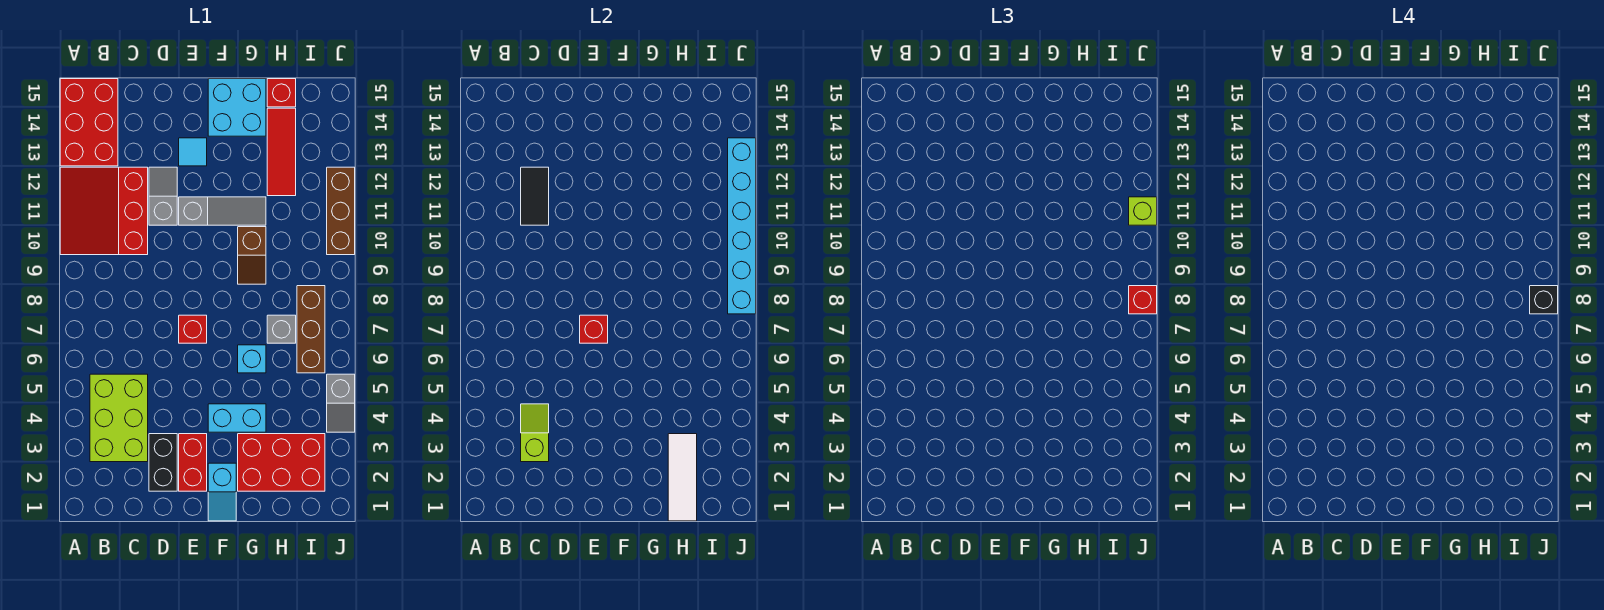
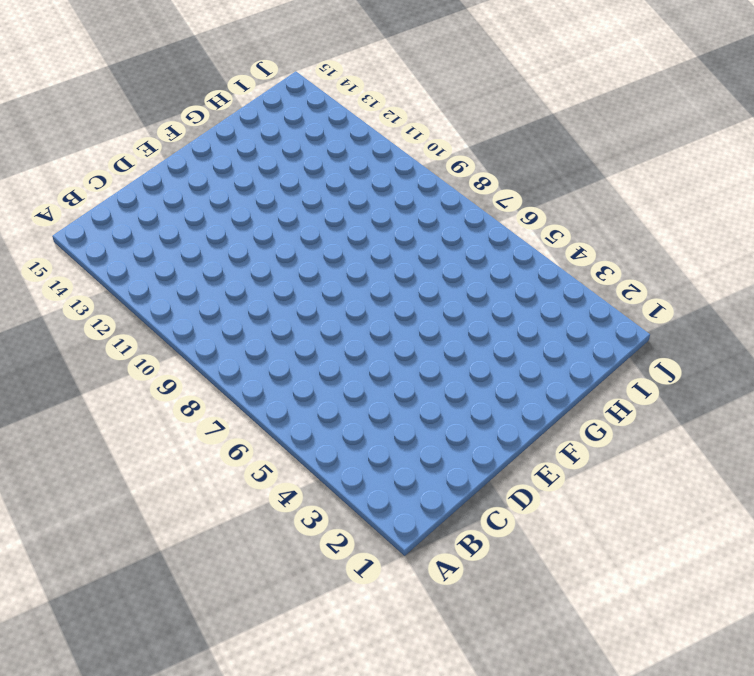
none -> red slope A10:C12 level 1 top C
none -> red brick A13:B15 level 1
none -> lime brick B3:C5 level 1

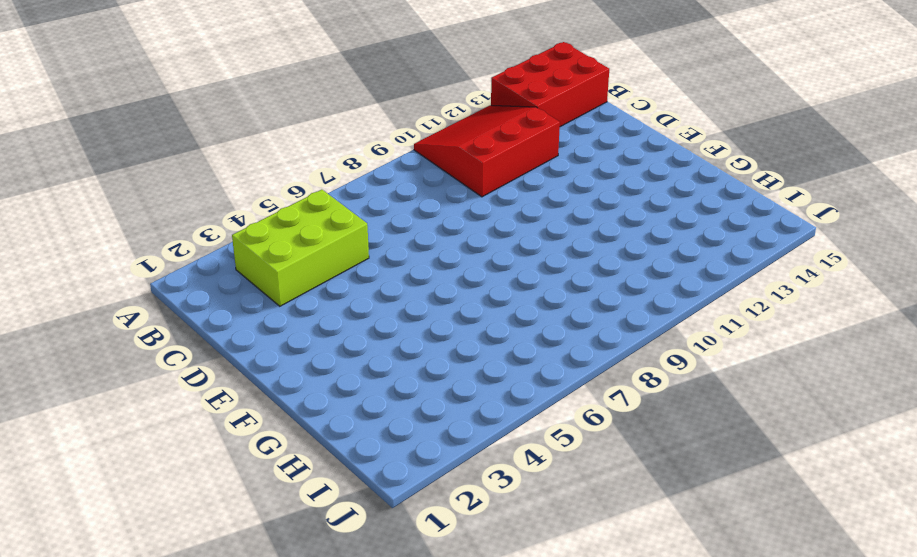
none -> black brick D2:D3 level 1
none -> grey slope D11:D12 level 1 top 11
none -> red brick E2:E3 level 1

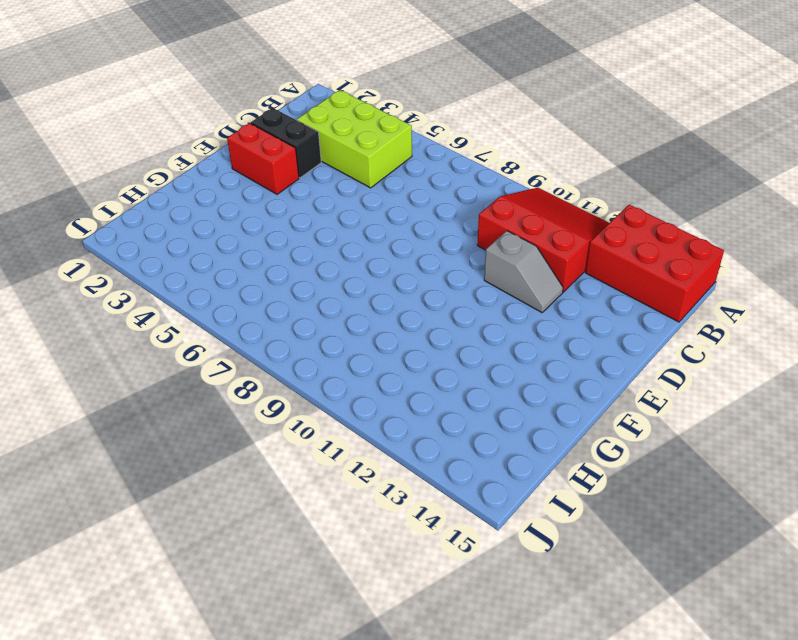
none -> red brick E7 level 1
none -> grey slope E11:G11 level 1 top E
none -> cyan tile E13 level 1

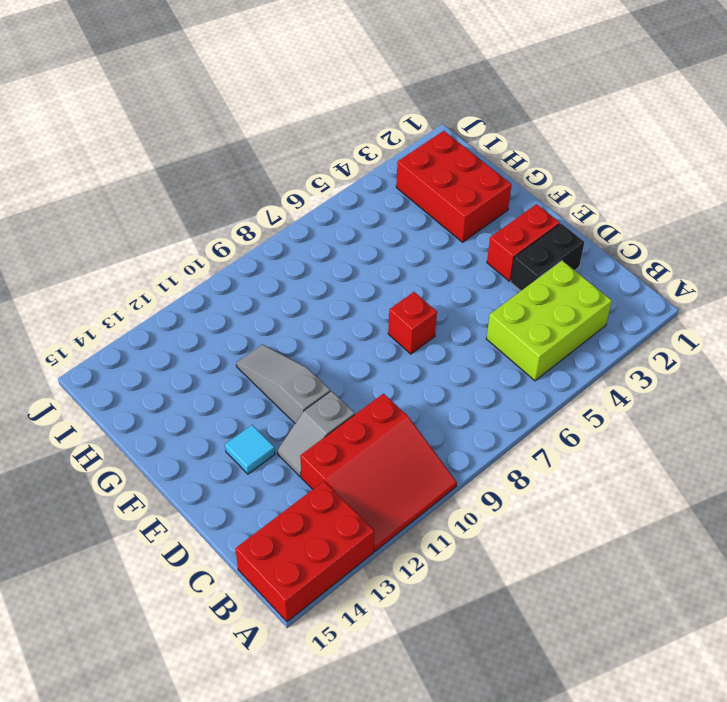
none -> cyan slope F1:F2 level 1 top 2
none -> cyan brick F4:G4 level 1
none -> cyan brick F14:G15 level 1

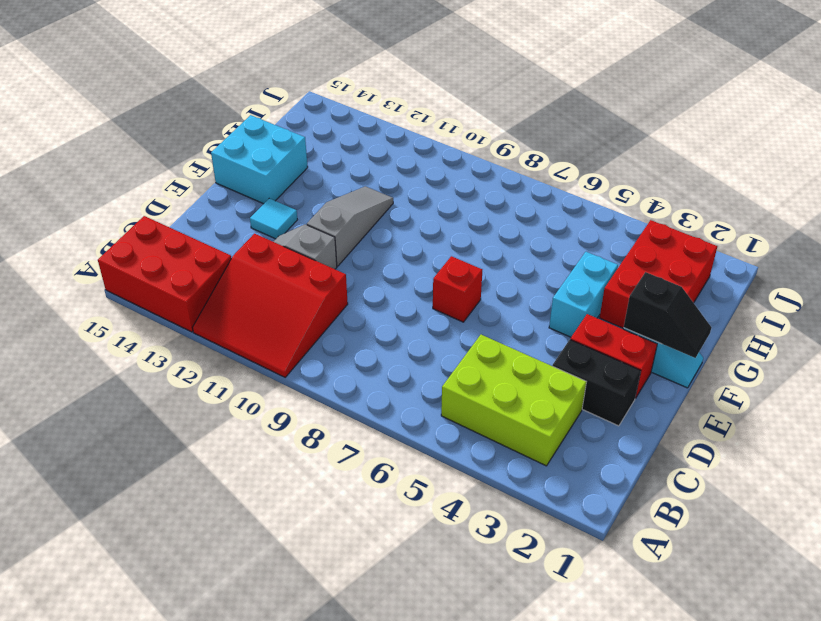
black slope F1:F2 level 2 top 2 -> none
none -> cyan brick G6 level 1
none -> brown slope G9:G10 level 1 top 10
none -> grey brick H7 level 1

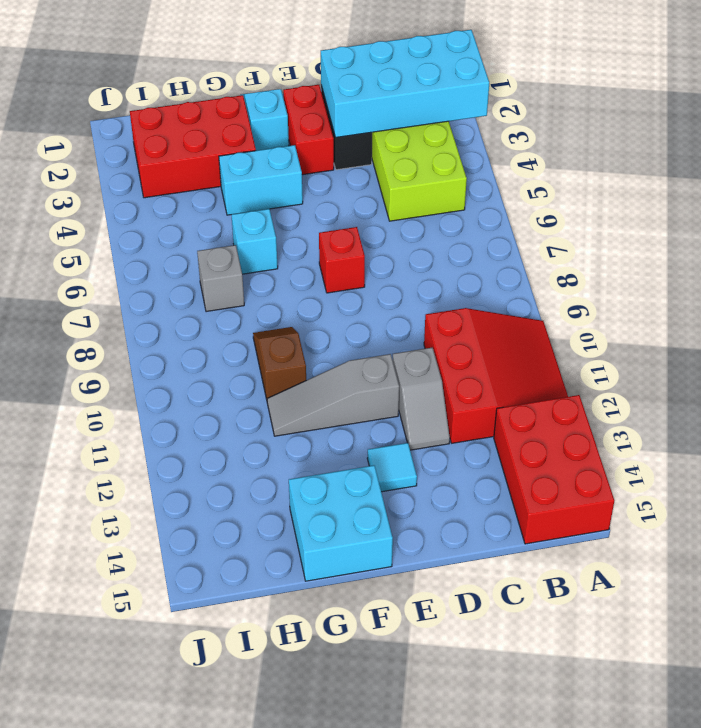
cyan brick A2:D3 level 2 -> lime slope C3:C4 level 2 top 3
none -> red tile H12:H14 level 1
none -> red brick H15 level 1
none -> brown brick I6:I8 level 1

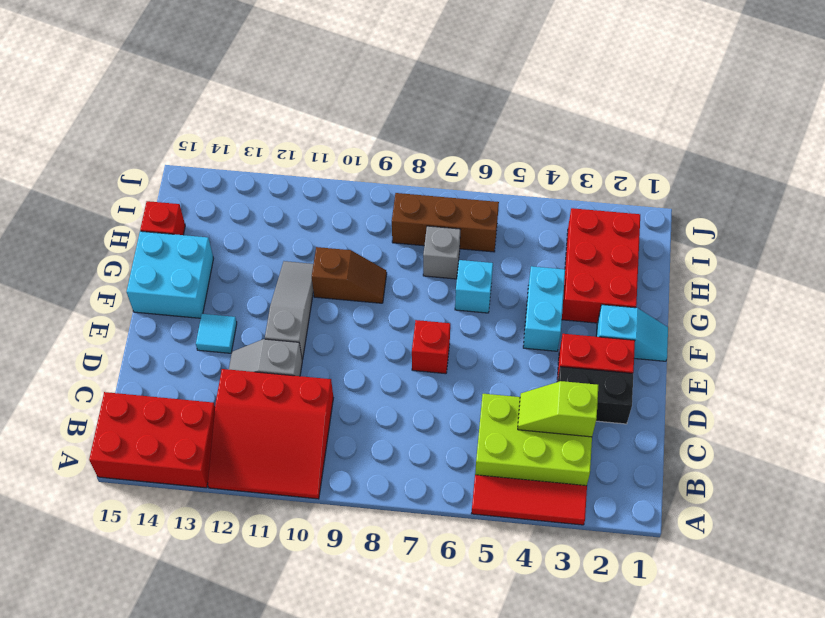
red tile A3:A5 level 1 -> red tile H12:H14 level 1
none -> grey slope J4:J5 level 1 top 5
none -> brown brick J10:J12 level 1
none -> black tile C11:C12 level 2

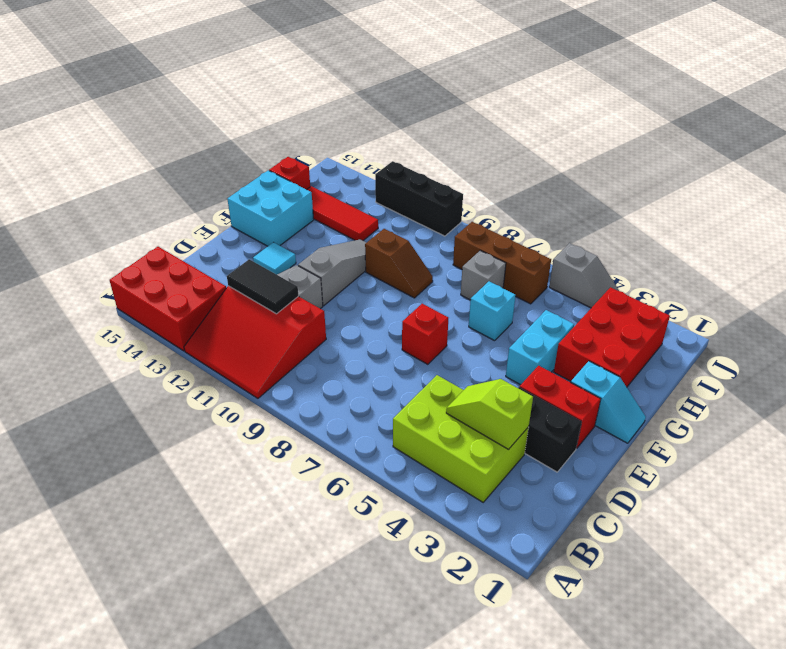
black brick J10:J12 level 1 -> brown brick J10:J12 level 1
none -> red brick E7 level 2
none -> white tile H1:H3 level 2
none -> cyan brick J8:J13 level 2

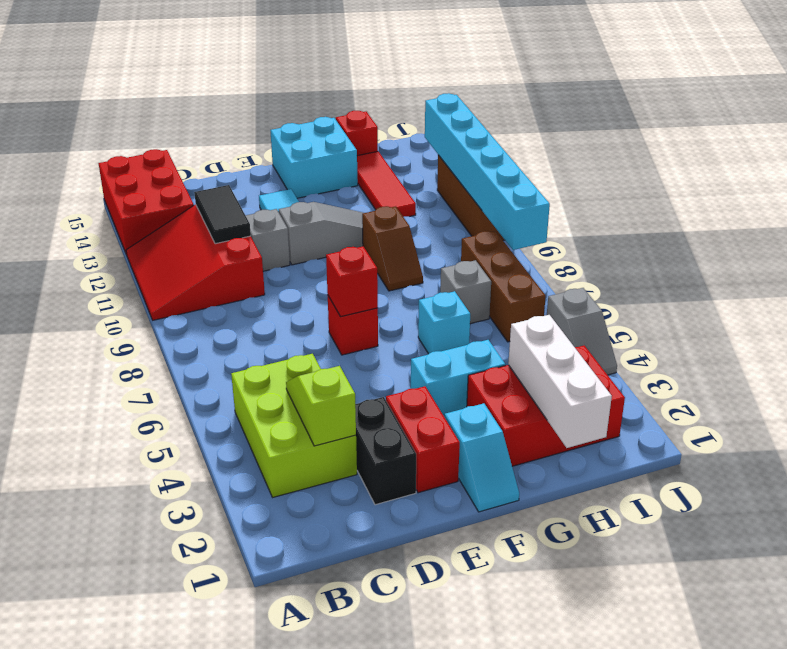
white brick H1:H3 level 2 -> white tile H1:H3 level 2
none -> red brick J8 level 3
none -> lime brick J11 level 3
none -> black brick J8 level 4

